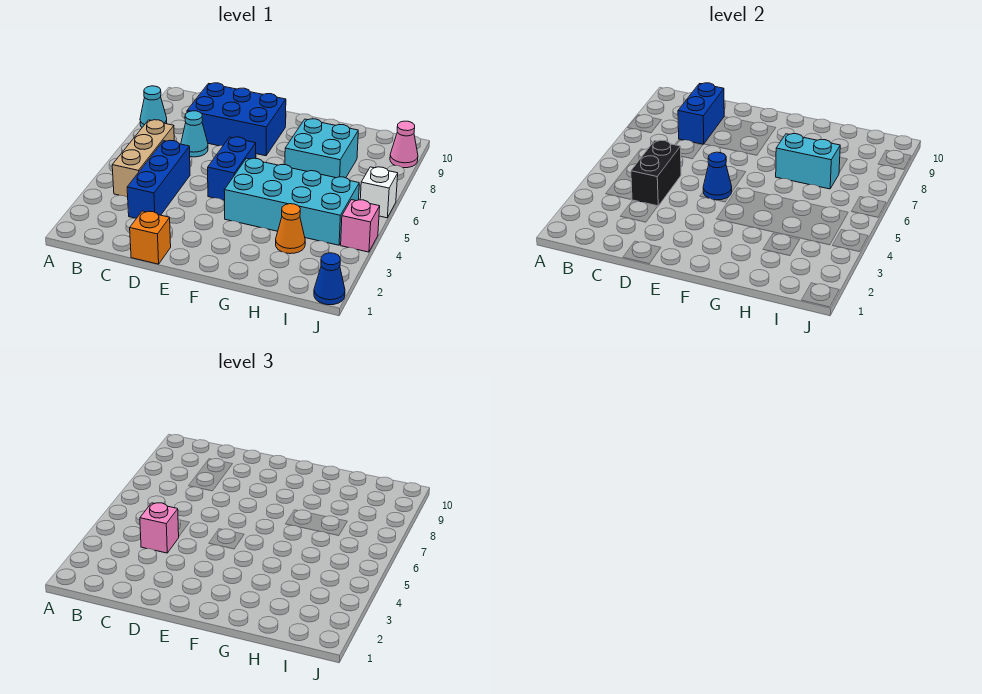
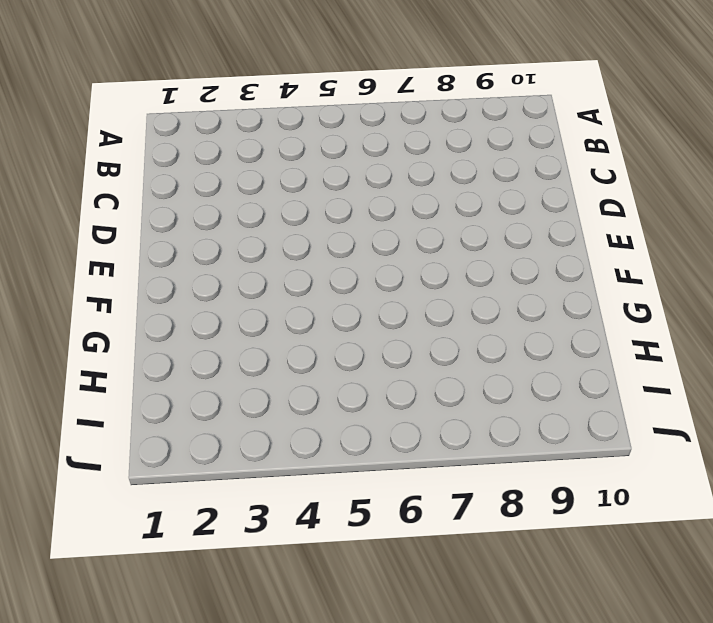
none -> cyan cone A8 level 1
none -> tan brick B4:B6 level 1
none -> blue brick C3:C5 level 1

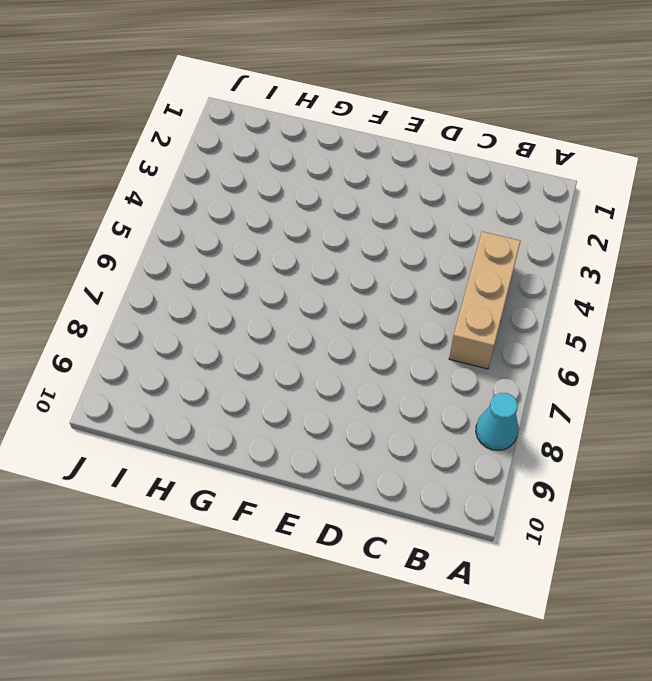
none -> blue brick C3:C5 level 1
none -> cyan cone C7 level 1
none -> blue brick C8:E9 level 1

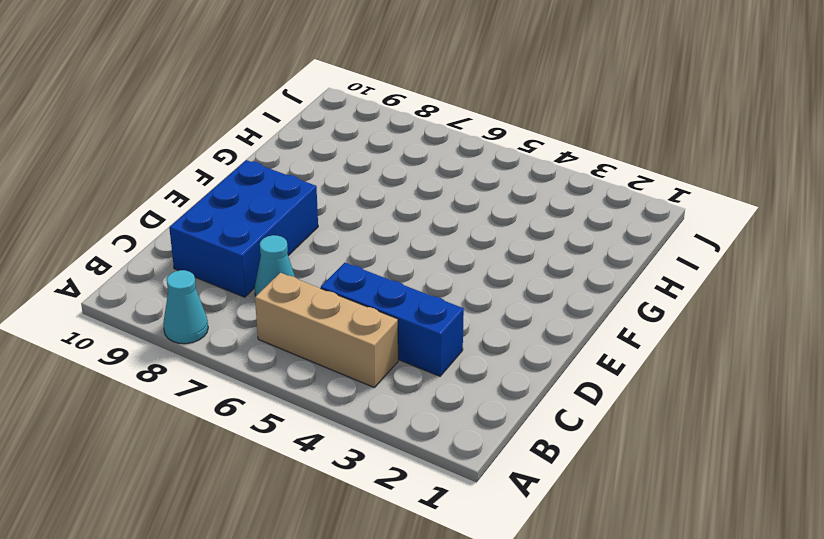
none -> orange brick D1 level 1
none -> blue brick E5:E6 level 1
none -> cyan brick F4:I5 level 1

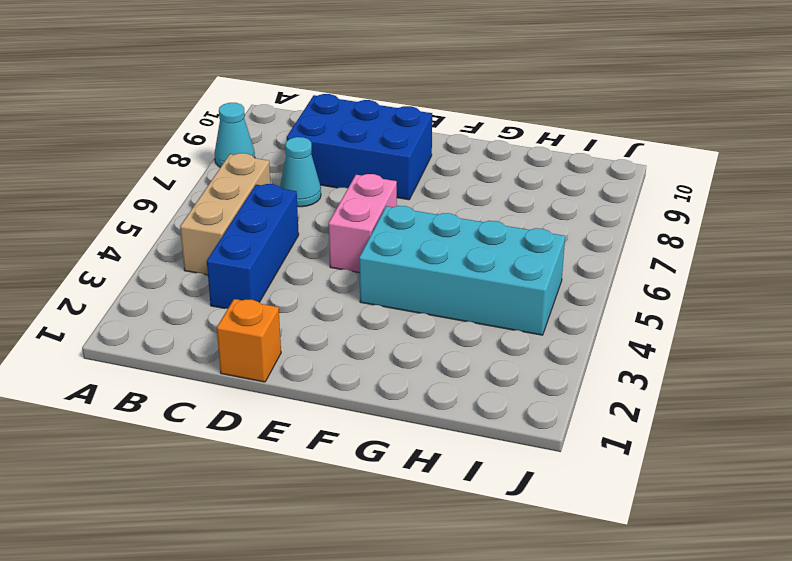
pink brick E5:E6 level 1 -> blue brick E5:E6 level 1
none -> cyan brick G7:H8 level 1
none -> orange cone H3 level 1
none -> blue cone J1 level 1

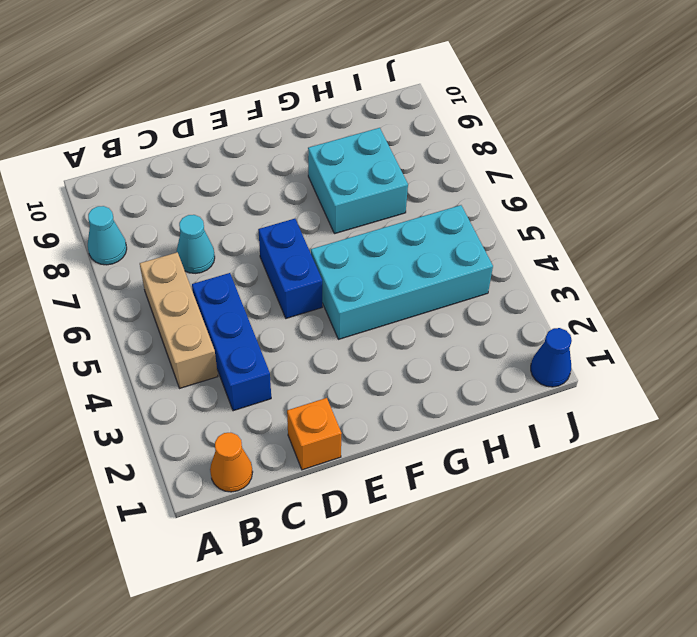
orange cone B1 level 1 -> orange cone H3 level 1
none -> blue brick C8:E9 level 1
none -> pink brick J4 level 1
none -> white brick J6 level 1

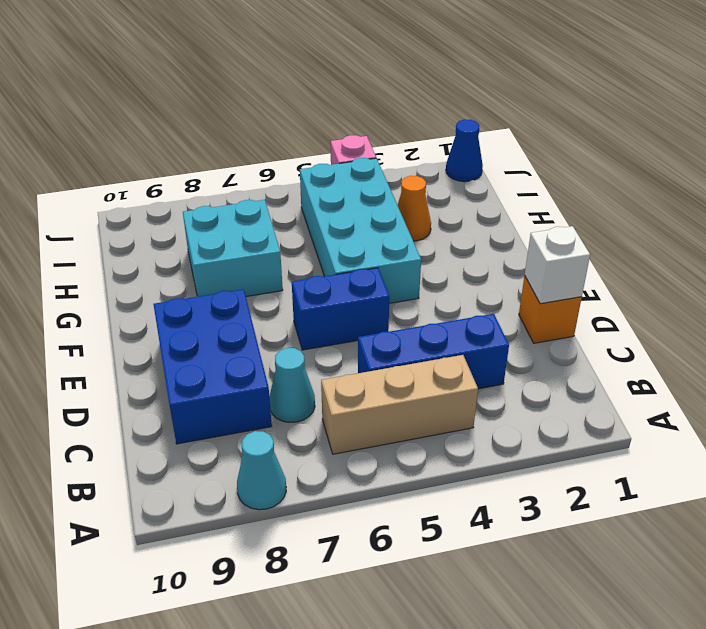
white brick D1 level 2 -> white brick J6 level 1
none -> pink cone J9 level 1
none -> black brick C4:C5 level 2
none -> blue brick C8:C9 level 2

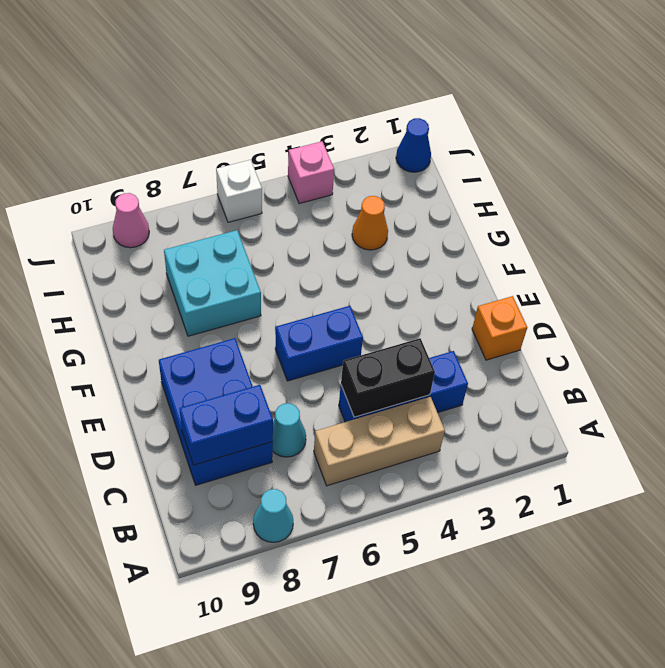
none -> cyan brick F4:I5 level 1
none -> blue cone E5 level 2
none -> cyan brick G7:H7 level 2

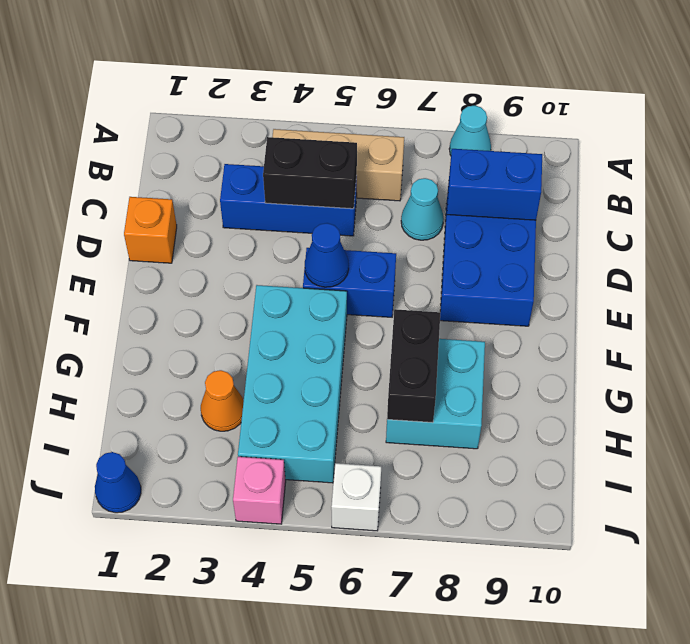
black brick G7:H7 level 2 -> cyan brick G7:H7 level 2
none -> pink cone J9 level 1
none -> pink brick C4 level 3

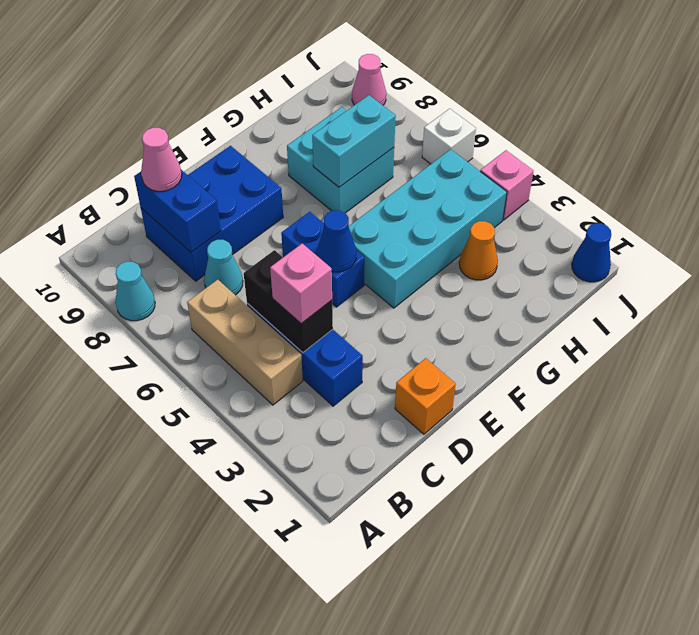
pink cone C9 level 3 -> none

